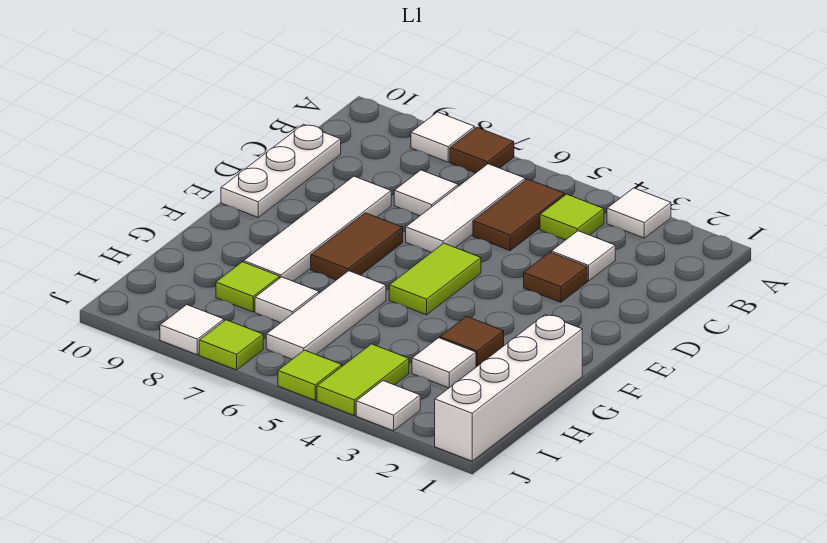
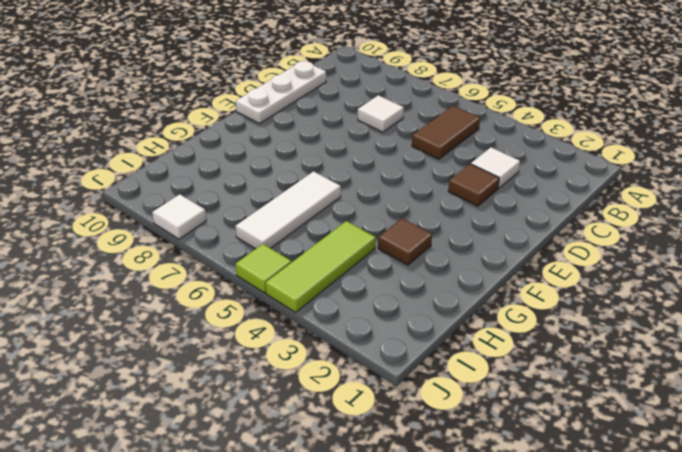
lime tile H4:J4 level 1 -> lime tile I4:J4 level 1
none -> white tile A3 level 1
none -> brown tile A7 level 1
none -> white tile A8 level 1

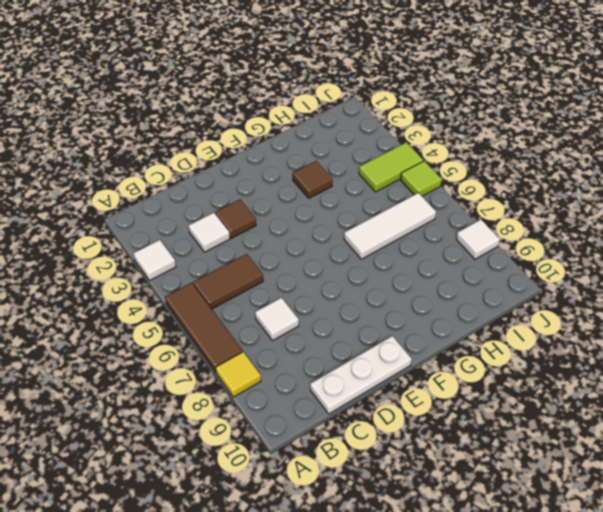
brown tile A5:A7 level 1 -> brown tile A7 level 1
yellow tile A8 level 1 -> white tile A8 level 1
none -> lime tile B4 level 1
none -> white tile B6:D6 level 1
none -> white tile D8:G8 level 1

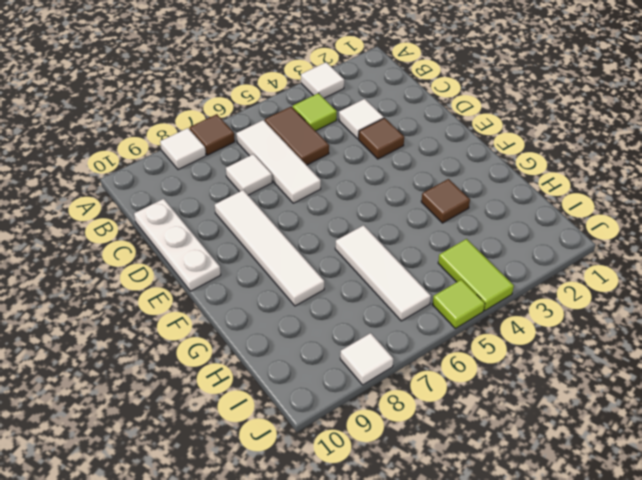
none -> lime tile E5:F5 level 1
none -> brown tile E7:F7 level 1
none -> white brick G1:J1 level 1

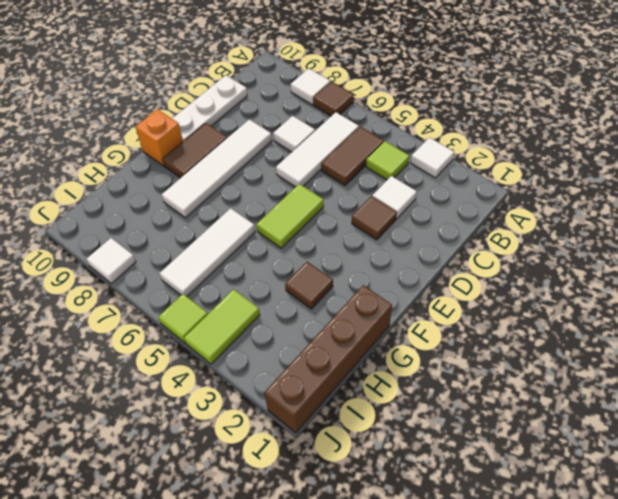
brown tile E9:F9 level 1 -> brown tile E7:F7 level 1
orange brick F10 level 1 -> none
brown brick G1:J1 level 1 -> white brick G1:J1 level 1
none -> white tile H3 level 1
none -> white tile H7 level 1
none -> lime tile H8 level 1

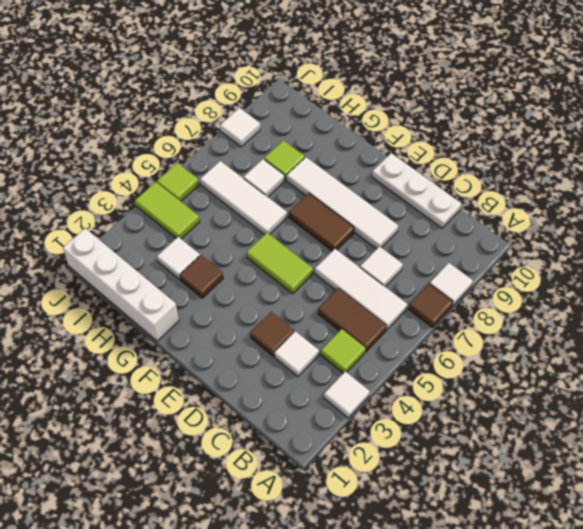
none -> white tile J3 level 1
none -> lime tile J7 level 1

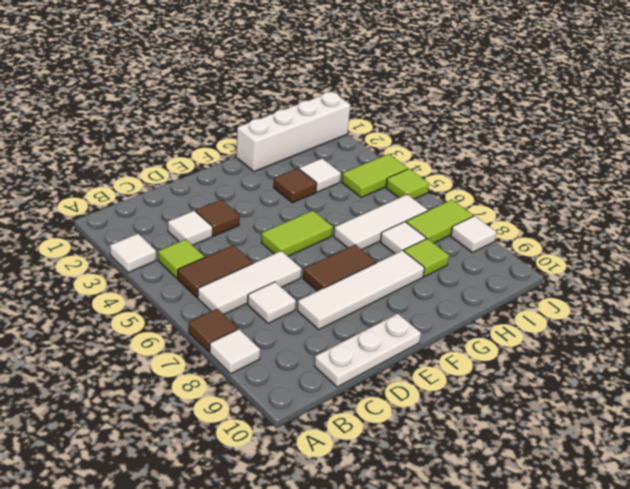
lime tile I7:J7 level 1 -> lime tile J7 level 1
none -> white tile J3 level 1

